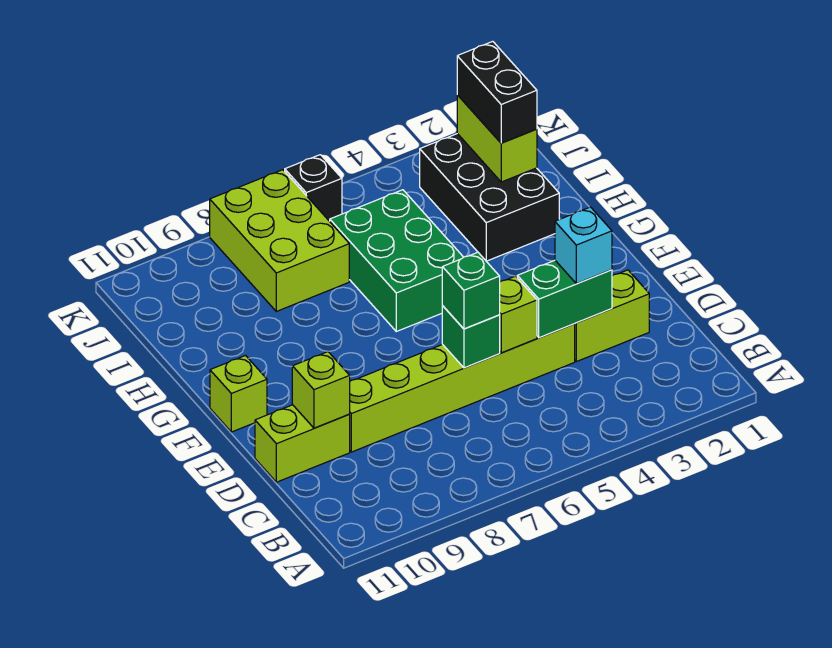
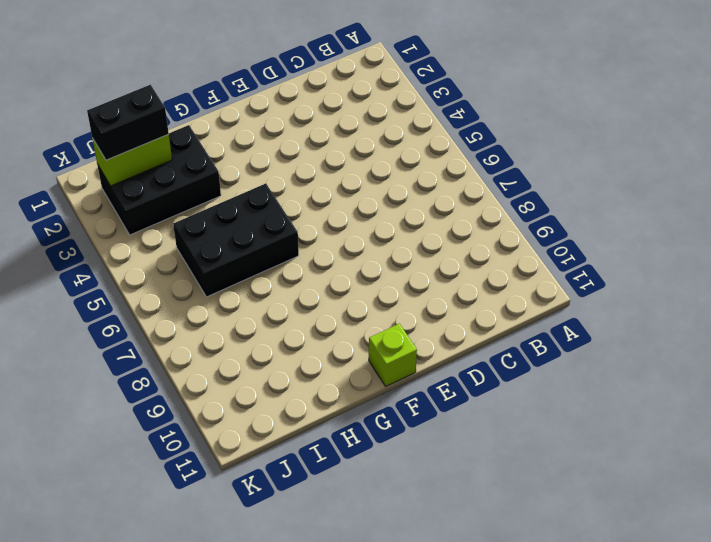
black brick G5:I6 level 1 -> green brick G5:I6 level 1
none -> lime brick D2:D3 level 1
none -> lime brick D4:D9 level 1
none -> lime brick D10:D11 level 1

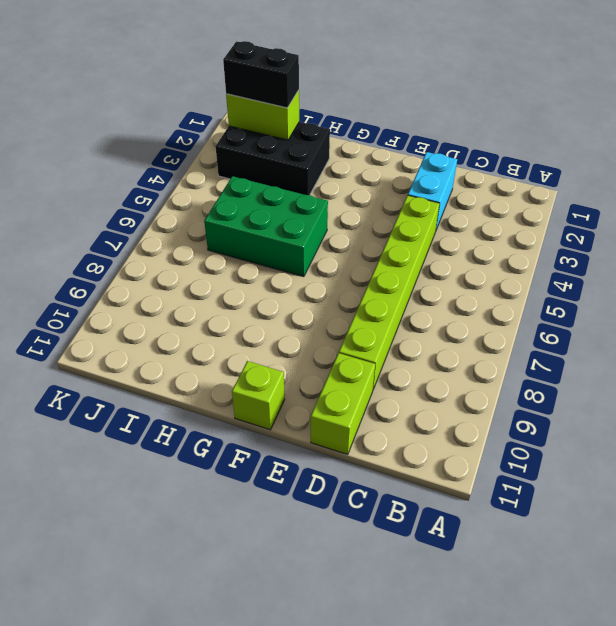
cyan brick D2:D3 level 1 -> lime brick D2:D3 level 1
none -> lime brick I7:K8 level 1
none -> black brick K6 level 1
none -> green brick D3:D4 level 2

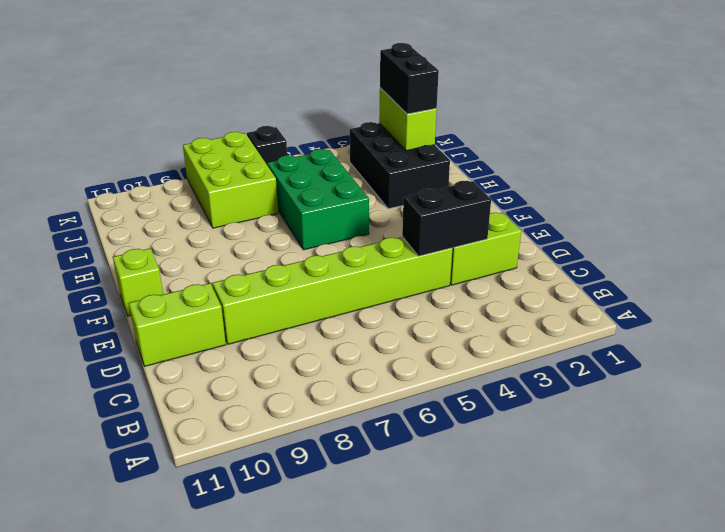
black brick D3:D4 level 2 -> green brick D3:D4 level 2
none -> lime brick D5 level 2
none -> green brick D6 level 2
none -> lime brick D10 level 2

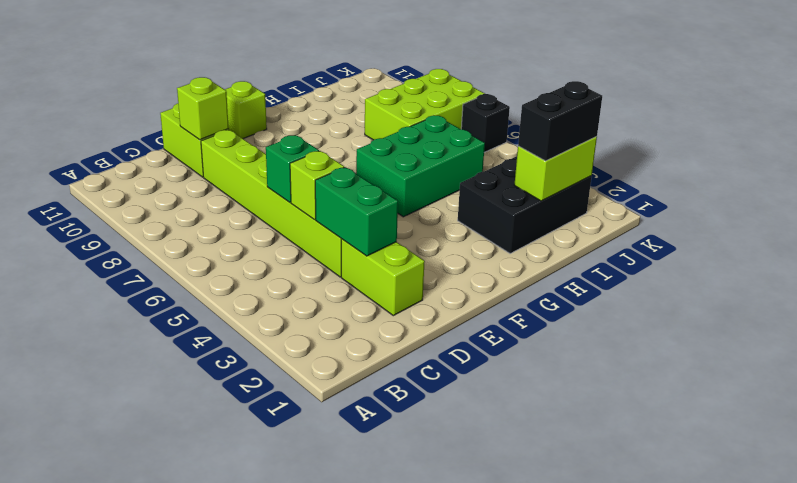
none -> cyan brick D3 level 3
none -> green brick D6 level 3

